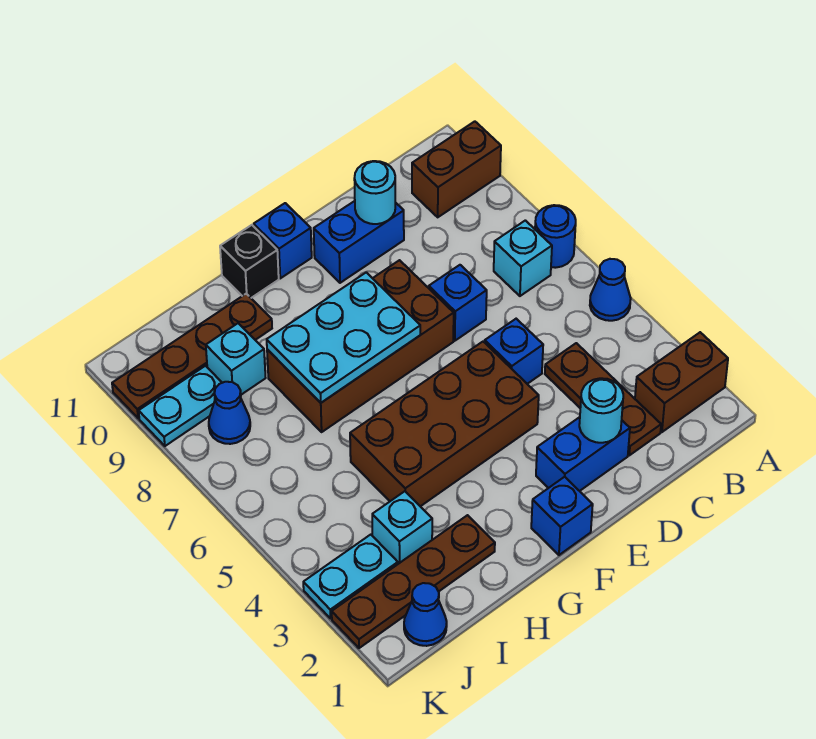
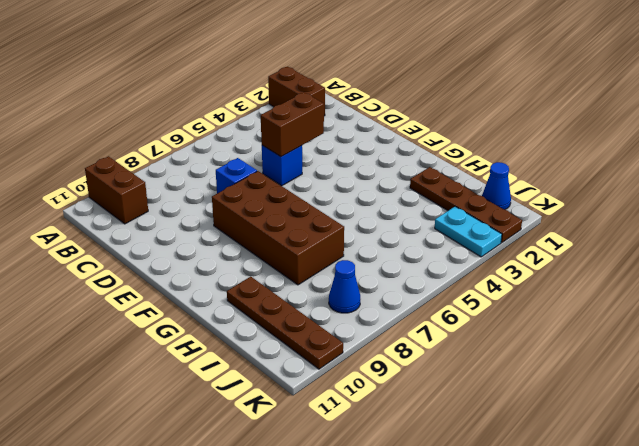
brown brick D4:D5 level 2 -> none
none -> blue cone A5 level 1
none -> blue round brick A7 level 1
none -> cyan brick B7 level 1

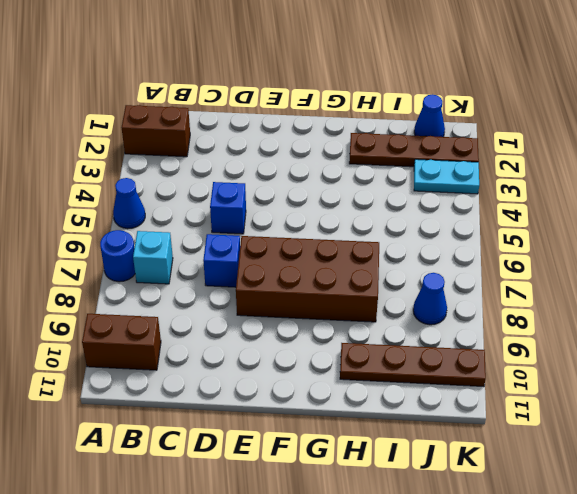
none -> brown plate C2:C4 level 1
none -> blue brick D2:E2 level 1
none -> blue brick D10:E10 level 1

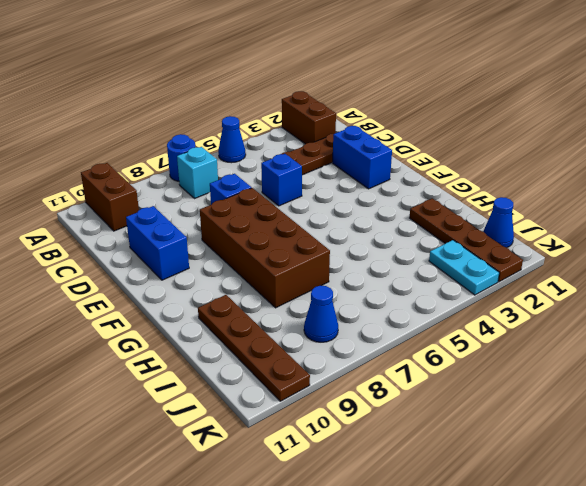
none -> brown brick E4:H5 level 1
none -> blue brick F1 level 1
none -> blue brick F11 level 1

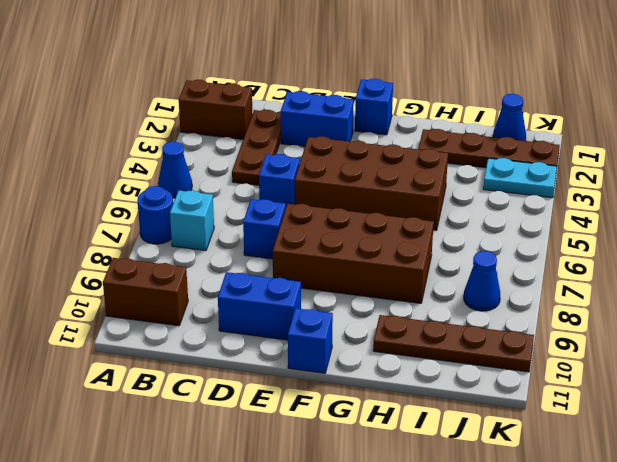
none -> black brick G11 level 1
none -> cyan brick I3 level 1
none -> cyan brick I9 level 1

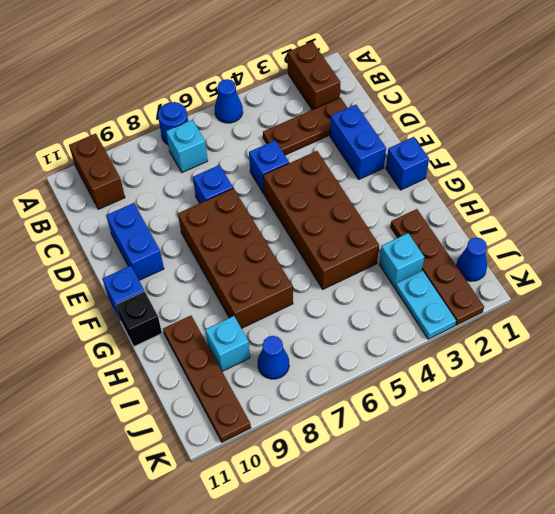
none -> cyan plate J9:K9 level 1
none -> cyan round brick D2 level 2
none -> cyan round brick D10 level 2

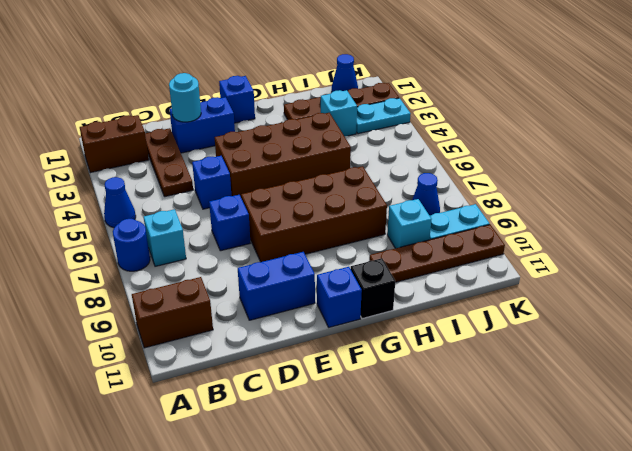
none -> cyan round brick D10 level 2
none -> cyan plate F7:H8 level 2

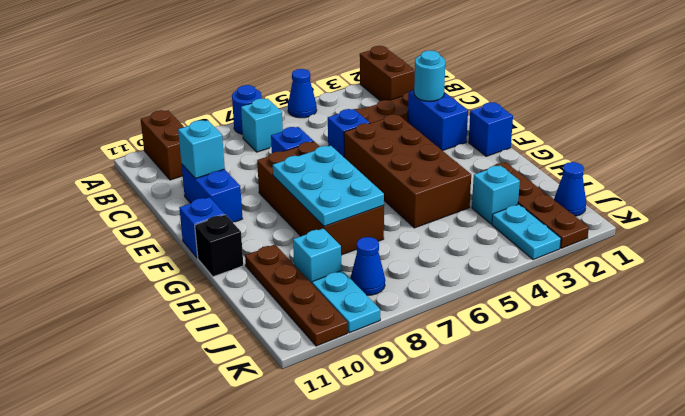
cyan brick D10 level 2 -> cyan round brick D10 level 2

